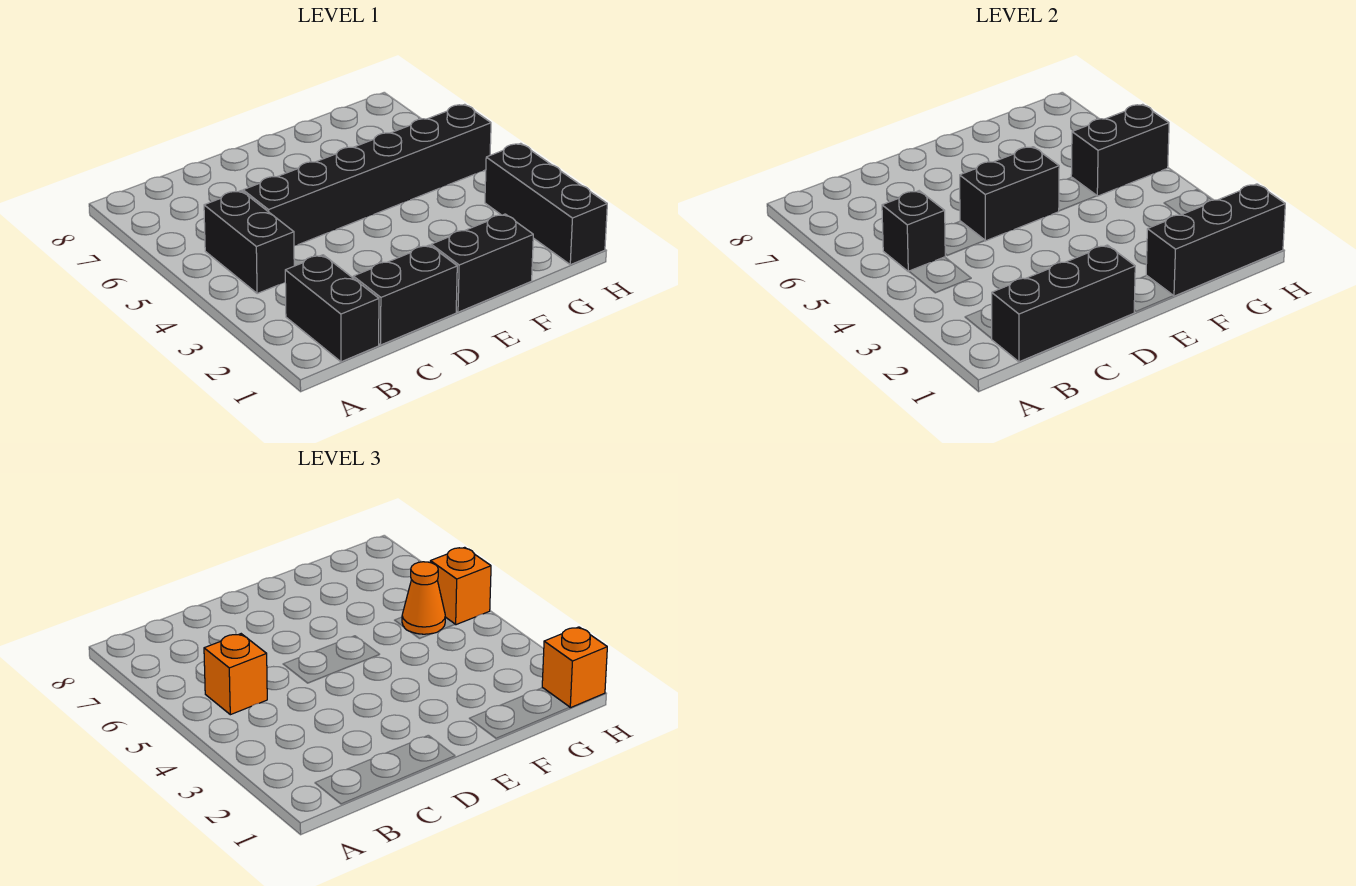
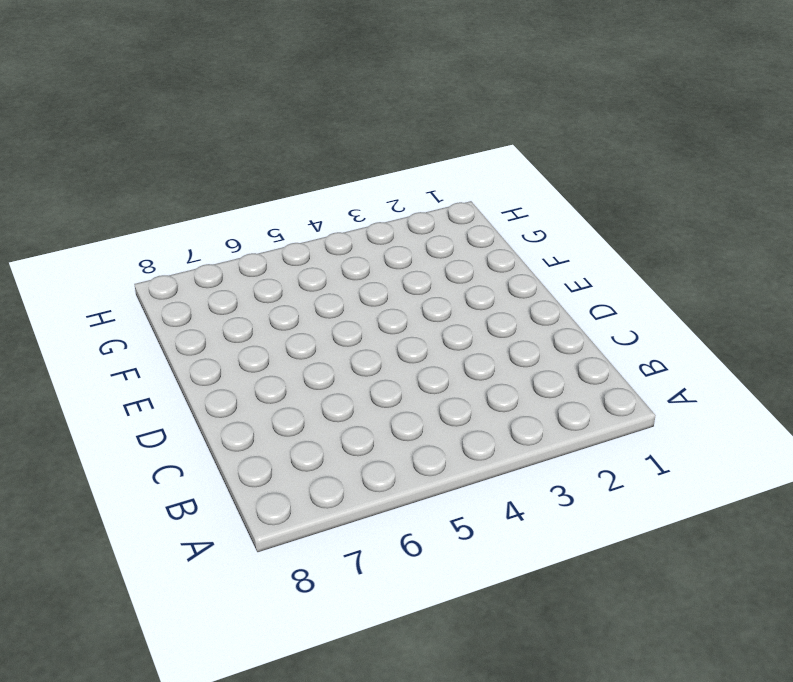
none -> black brick B1:B2 level 1
none -> black brick B4:B5 level 1
none -> black brick C1:D1 level 1

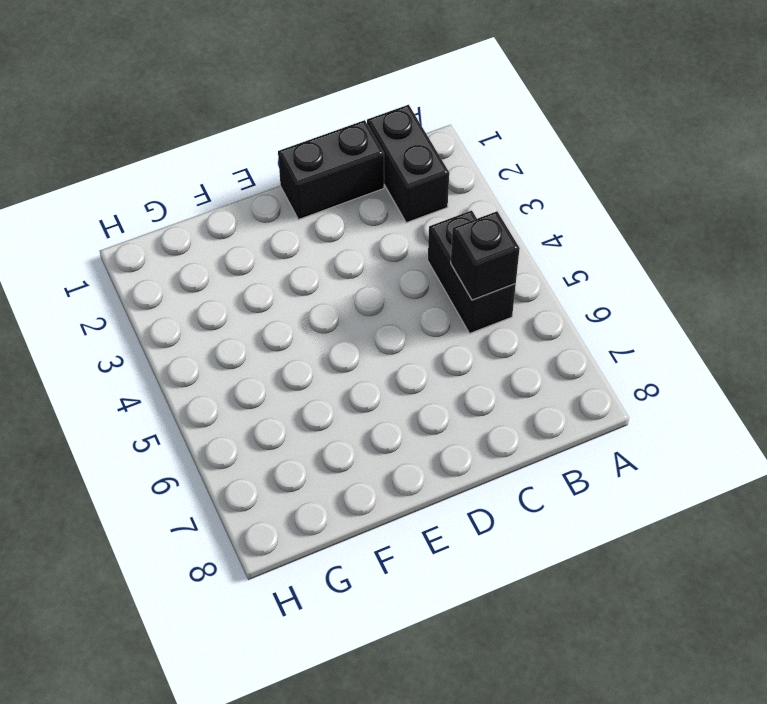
none -> black brick C5:H5 level 1
none -> black brick E1:F1 level 1
none -> black brick H1:H3 level 1

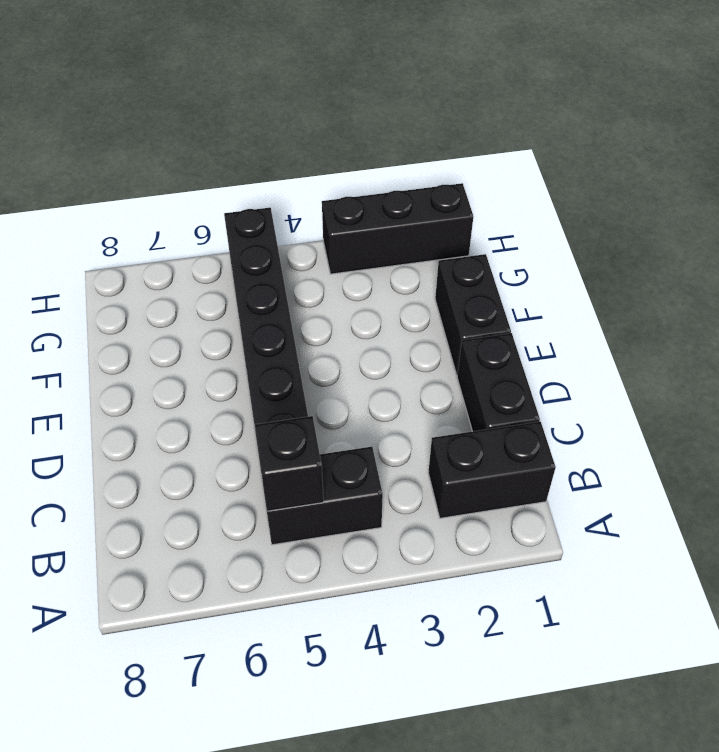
none -> black brick B1:D1 level 2
none -> black brick D5:E5 level 2
none -> black brick F1:H1 level 2

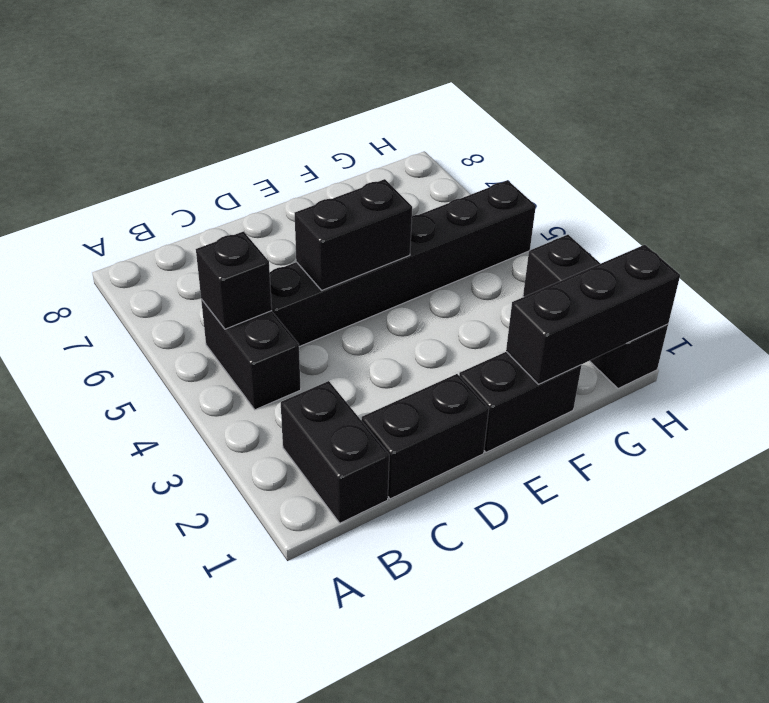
none -> black brick B1:D1 level 2
none -> black brick G5:H5 level 2
none -> orange brick B5 level 3

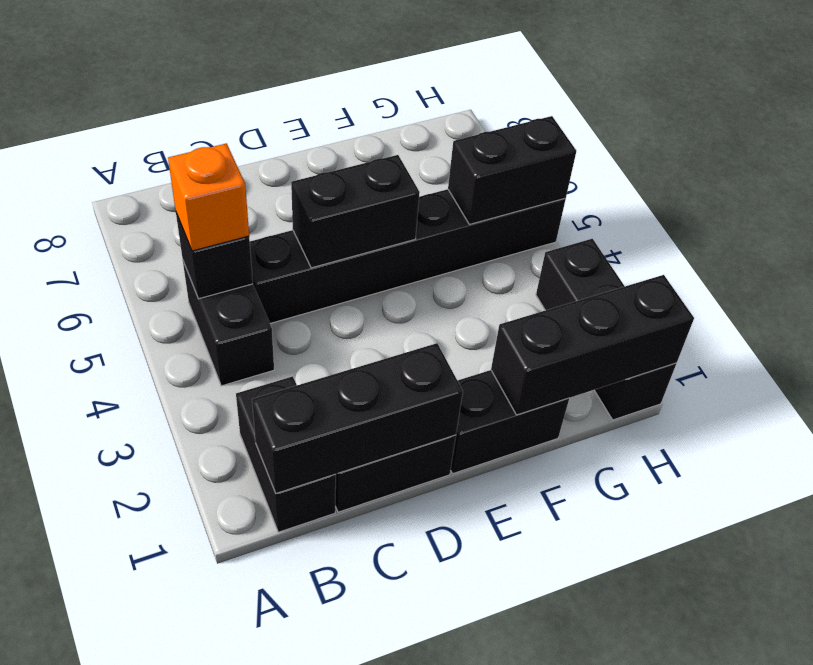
none -> orange cone G5 level 3
none -> orange brick H1 level 3
none -> orange brick H5 level 3

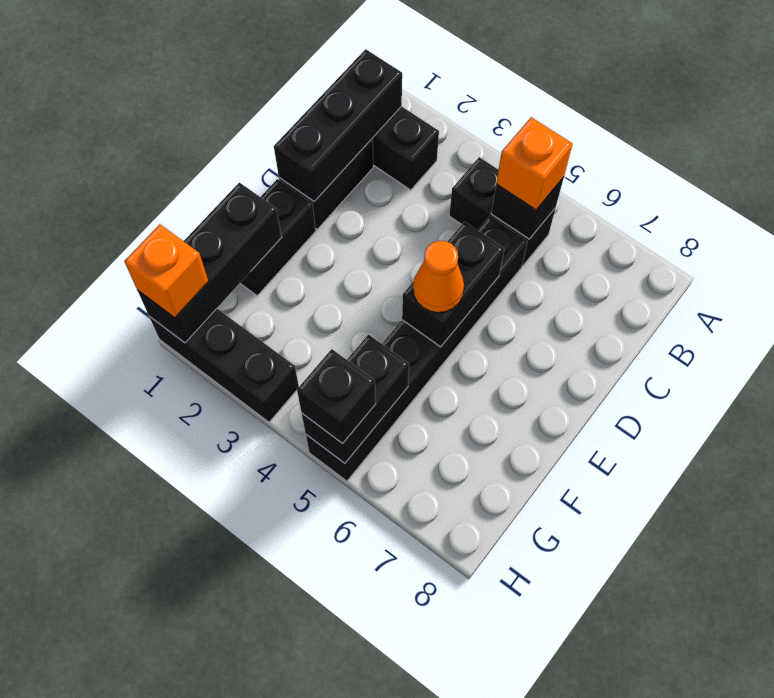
orange cone E5 level 3 -> orange cone G5 level 3
black brick H5 level 3 -> orange brick H5 level 3

